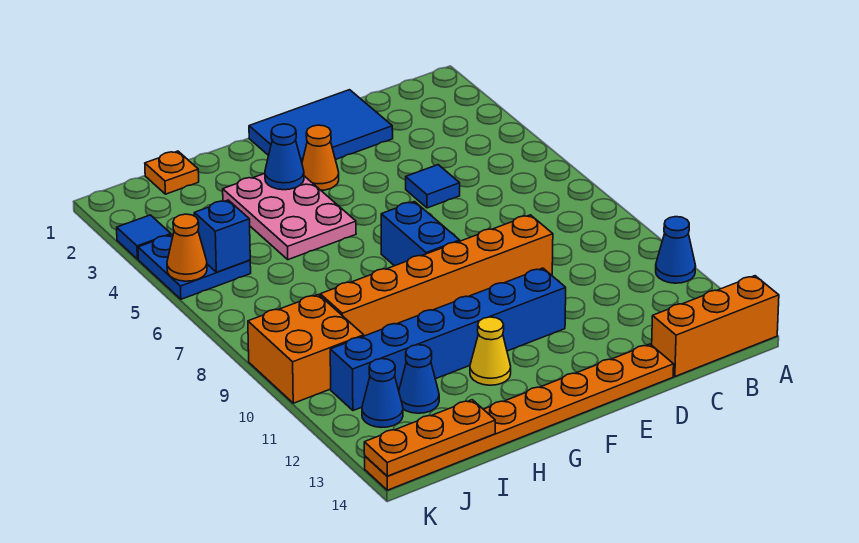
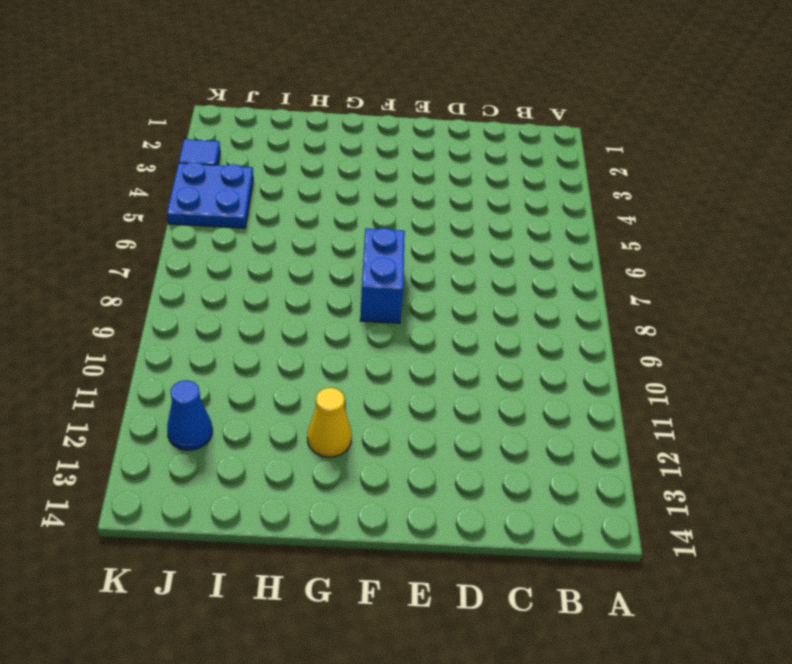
none -> blue cone A11 level 1
none -> orange brick A14:C14 level 1
none -> blue tile D1:F2 level 1

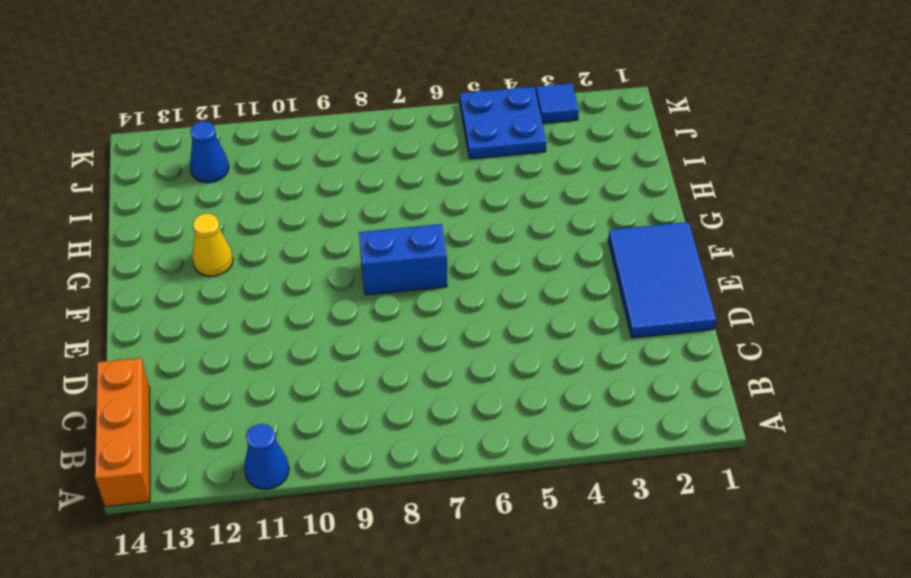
none -> blue tile D5 level 1
none -> orange brick D9:I9 level 1
none -> orange plate D14:K14 level 1

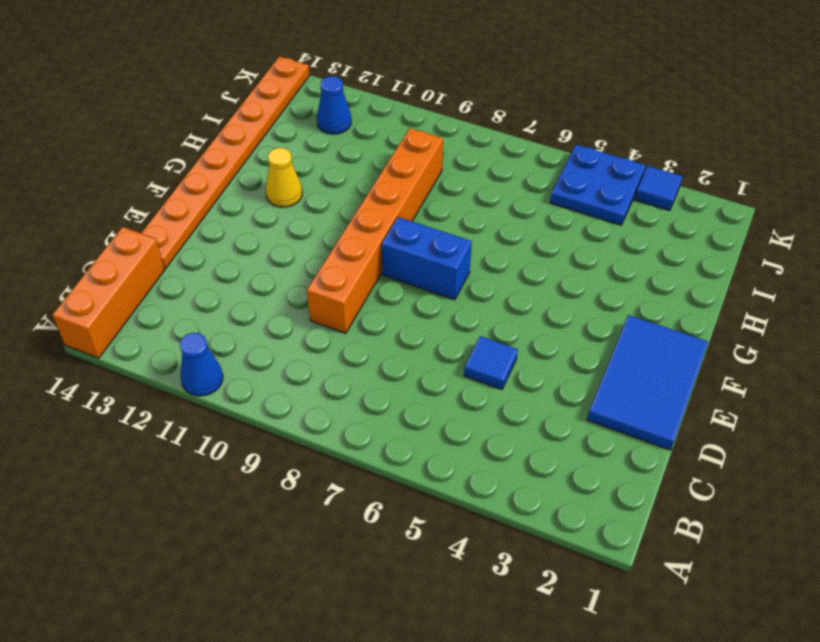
none -> blue brick E11:J11 level 1
none -> orange cone F3 level 1
none -> pink plate G3:H5 level 1

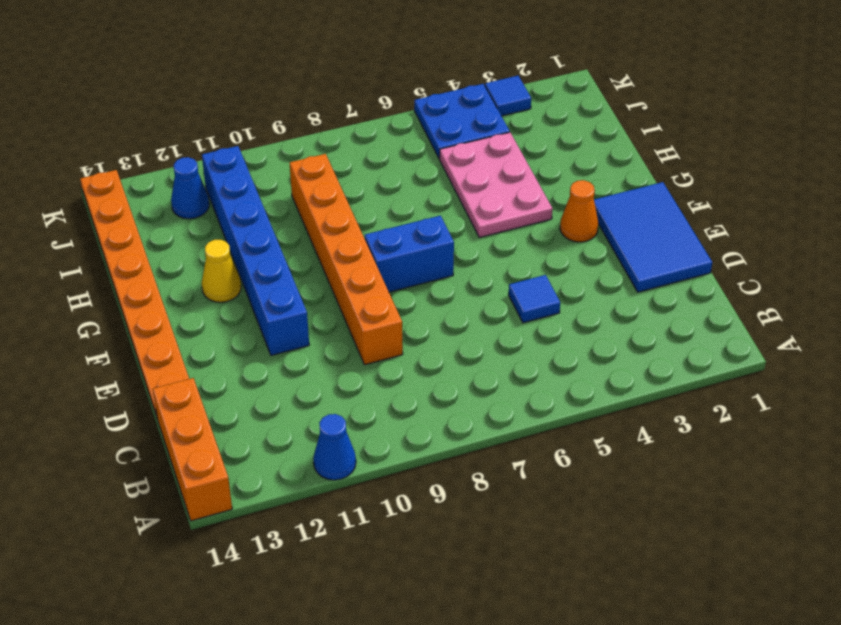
pink plate G4:I5 level 1 -> pink plate G3:H5 level 1
none -> orange plate I1 level 1
none -> blue cone I12 level 1
none -> orange brick J9:K10 level 1

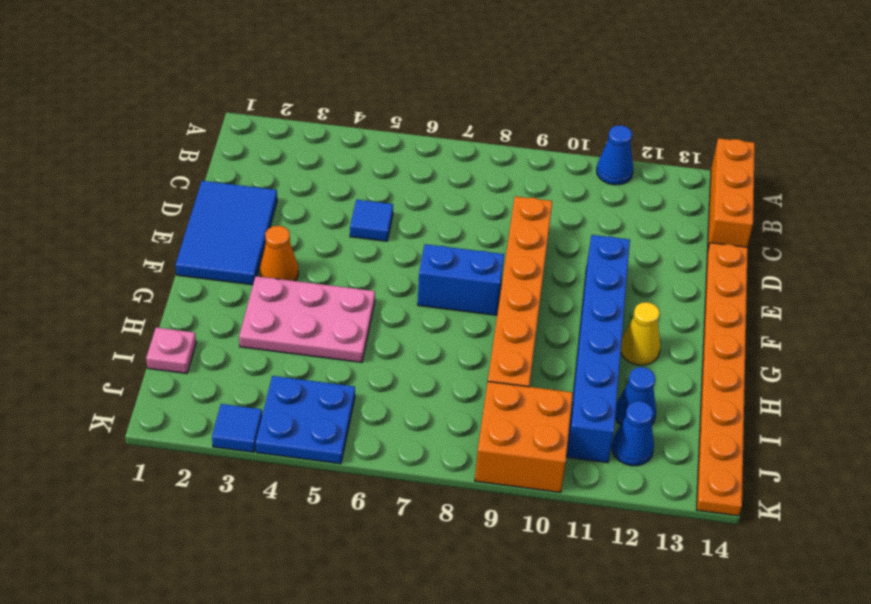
pink plate I1 level 1 -> orange plate I1 level 1
none -> blue cone G3 level 2
none -> orange plate I14:K14 level 2
none -> blue brick J5 level 2

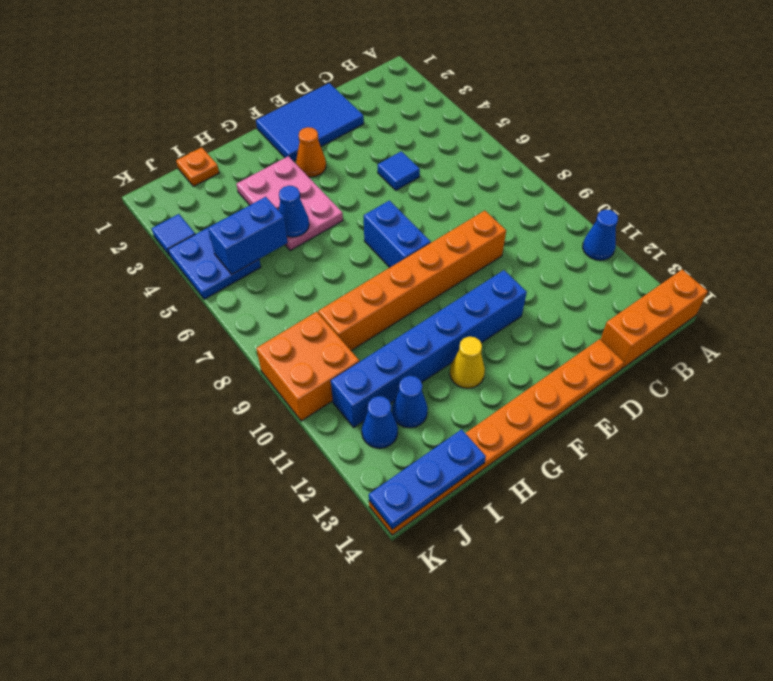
blue cone H5 level 2 -> blue cone G3 level 2
blue brick I5:J5 level 2 -> blue brick J5 level 2
blue plate I14:K14 level 2 -> orange plate I14:K14 level 2
none -> orange cone K5 level 2

